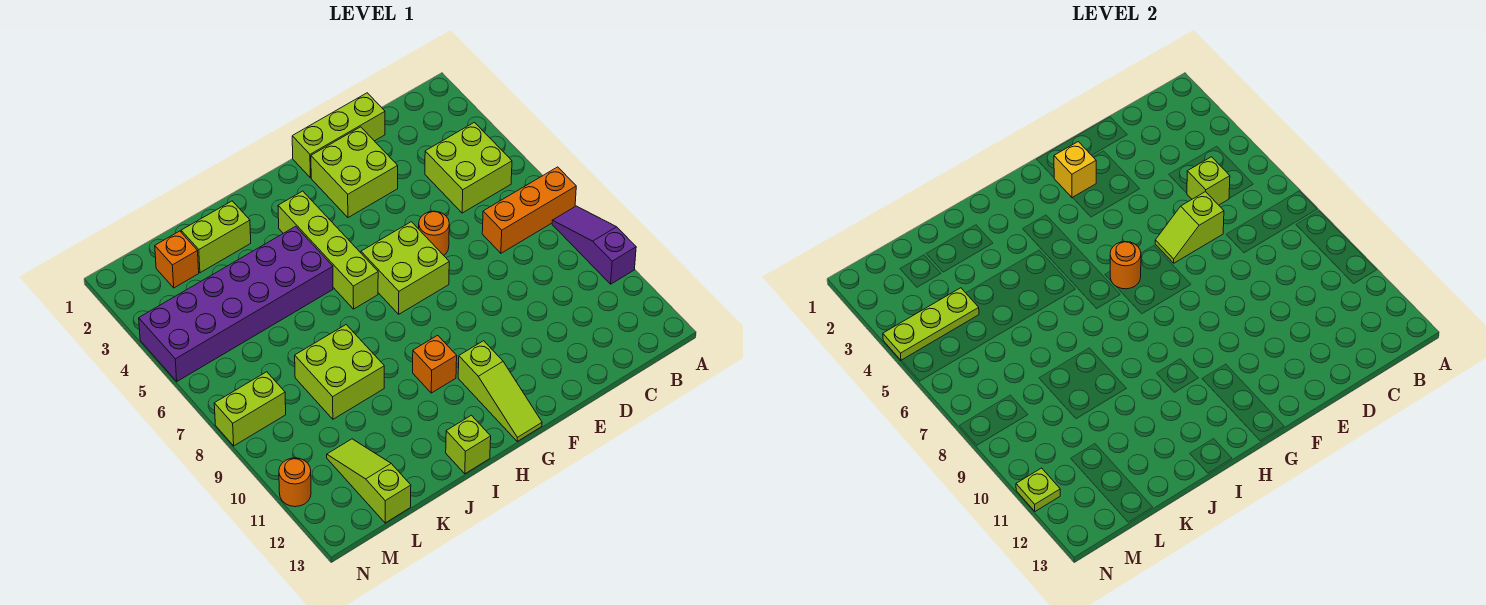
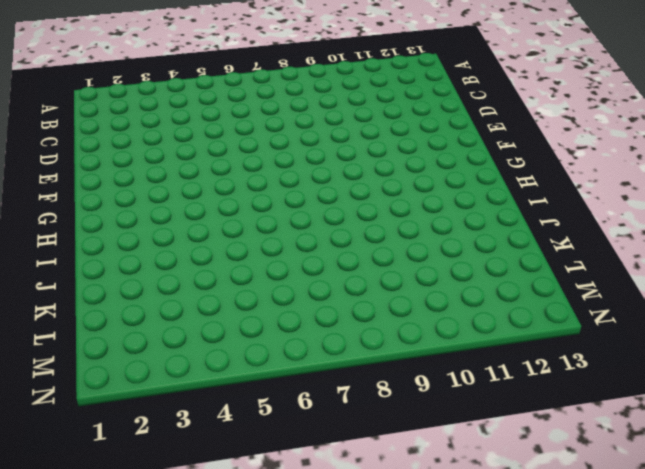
none -> orange brick A7:C7 level 1
none -> purple slope A8:A10 level 1 top 10
none -> lime brick B4:C5 level 1

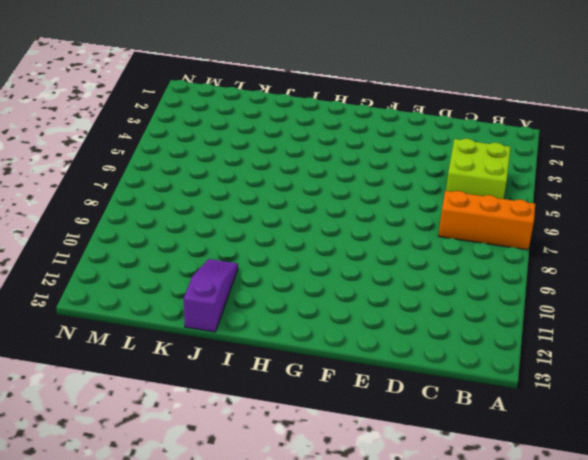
purple slope J11:J13 level 1 top 13 -> purple slope A8:A10 level 1 top 10
none -> lime brick D1:F1 level 1
none -> lime brick E2:F3 level 1
none -> orange round brick E6 level 1

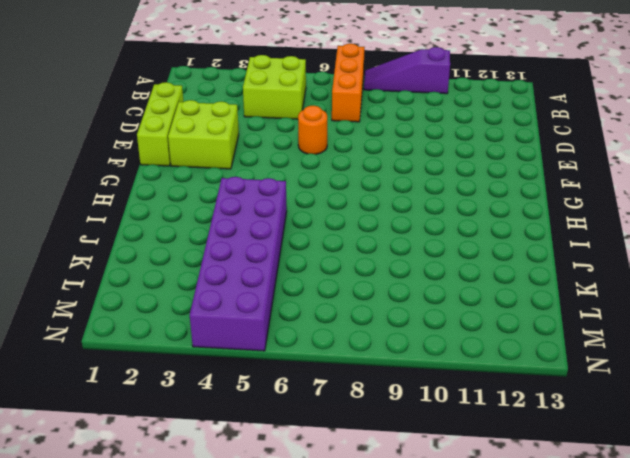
none -> lime brick F6:G7 level 1
none -> lime slope G11:G13 level 1 top 11
none -> lime brick H3:H6 level 1

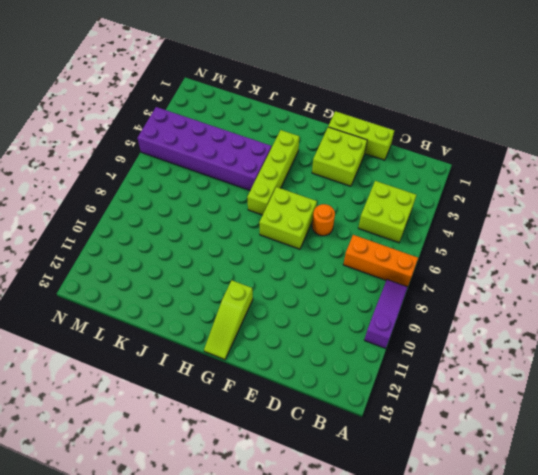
none -> orange brick H10 level 1
none -> lime brick I13 level 1
none -> lime brick J2:K2 level 1

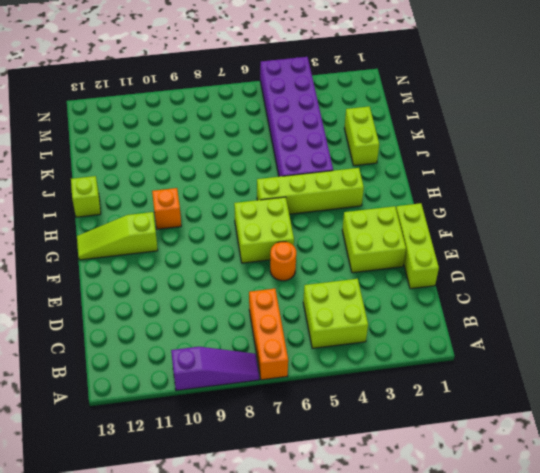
none -> lime brick J8:K9 level 1
none -> orange brick L2 level 1
none -> lime slope L11:L13 level 1 top 13

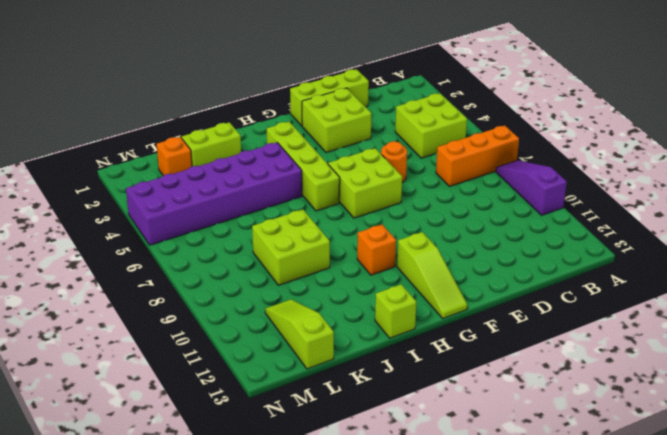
none -> lime brick M8:N8 level 1
none -> orange round brick N11 level 1
none -> lime brick C5 level 2

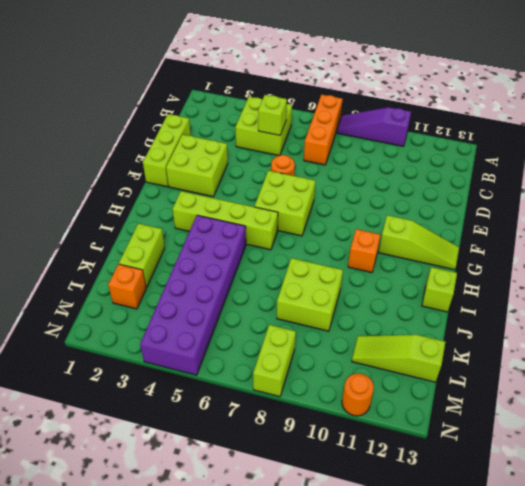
none -> lime slope D6:E6 level 2 top D
none -> yellow brick F2 level 2
none -> orange round brick G6 level 2

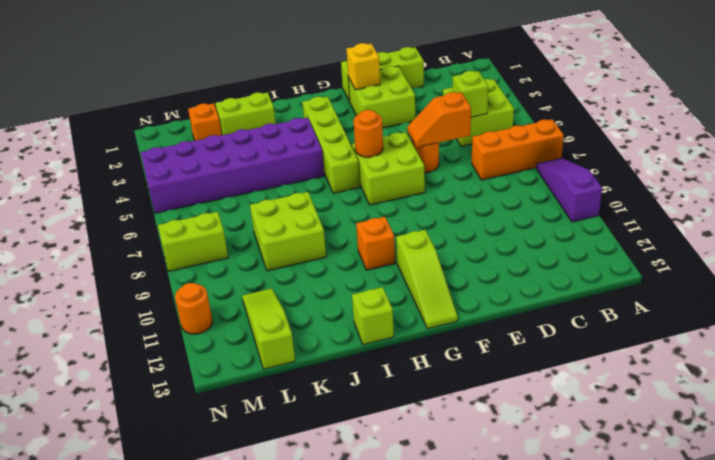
orange slope D6:E6 level 2 top D -> lime slope D6:E6 level 2 top D
none -> lime plate L4:N4 level 2
none -> lime plate N11 level 2

